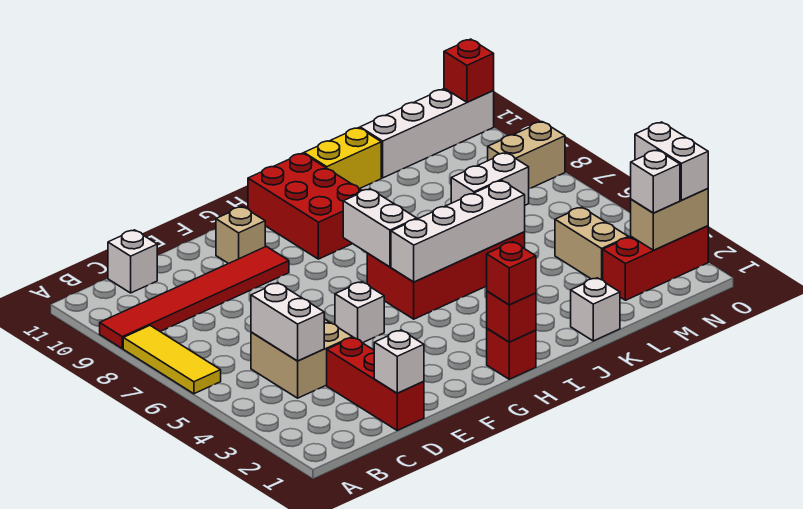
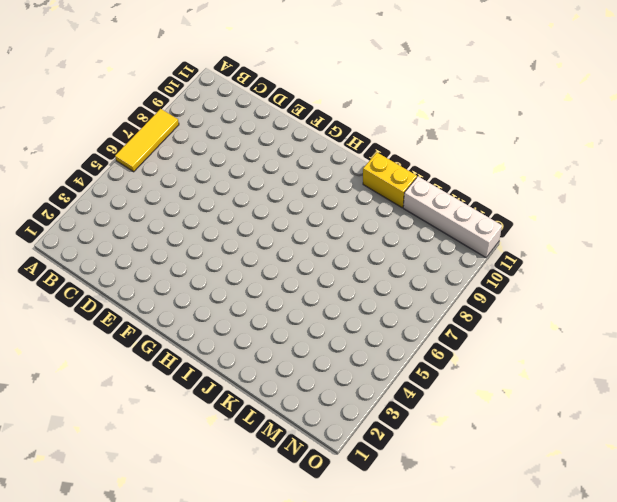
none -> red tile A9:F9 level 1
none -> tan brick C4:D5 level 1
none -> white brick C11 level 1

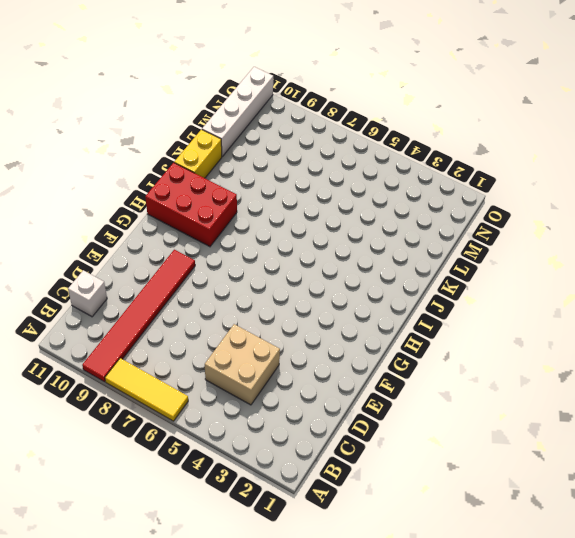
none -> red brick D1:D3 level 1
none -> white brick F5 level 1
none -> tan brick F10 level 1

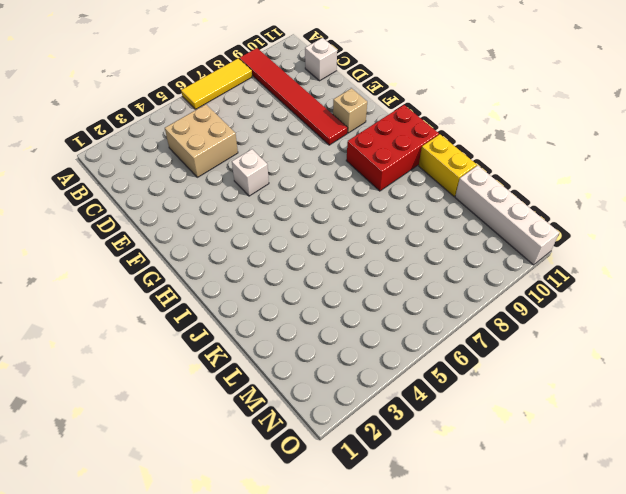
none -> red brick D1:D3 level 1
none -> red brick H1 level 1
none -> red brick H5:K6 level 1

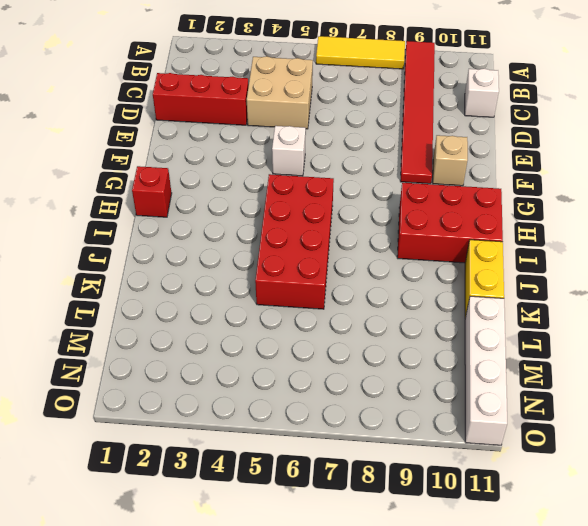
none -> white brick K1 level 1
none -> red brick M2:O2 level 1
none -> tan brick M3:M4 level 1

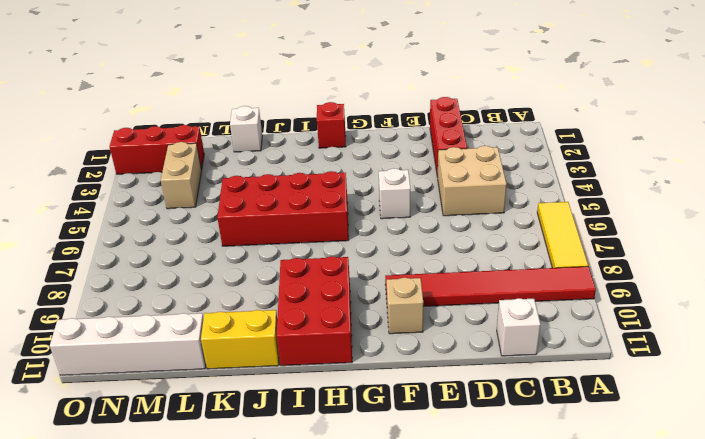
none -> tan brick N8:O8 level 1
none -> white brick C4:C5 level 2
none -> white brick D1 level 2

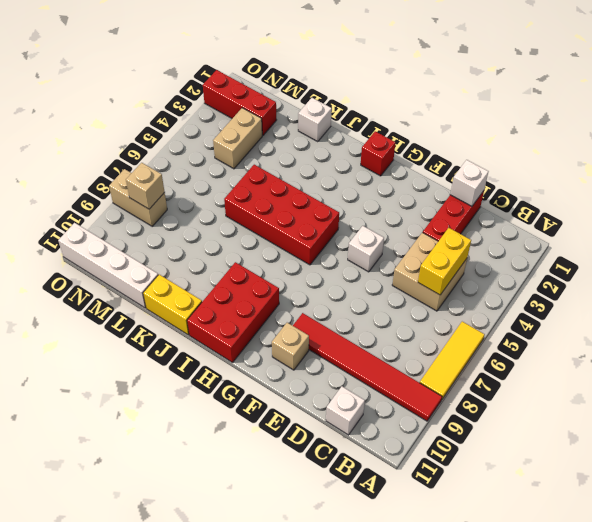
yellow brick C4:C5 level 2 -> white brick C4:C5 level 2
tan brick N8 level 2 -> none
none -> red brick H1 level 2
none -> white brick H5:K5 level 2
none -> white brick H6:H7 level 2

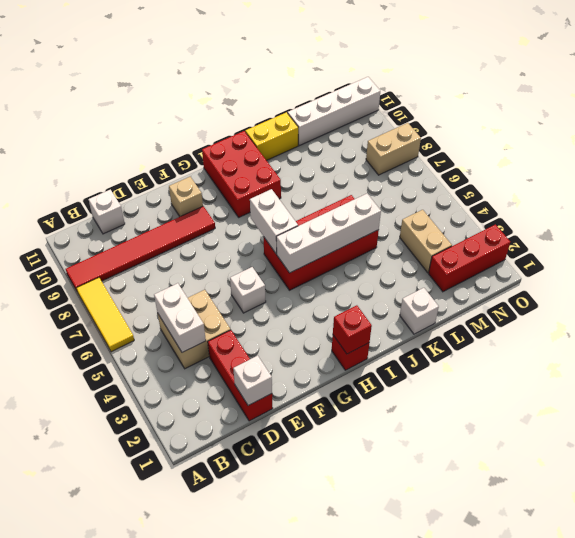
none -> white brick K6:L6 level 2
none -> tan brick N2:O2 level 2
none -> red brick O11 level 2

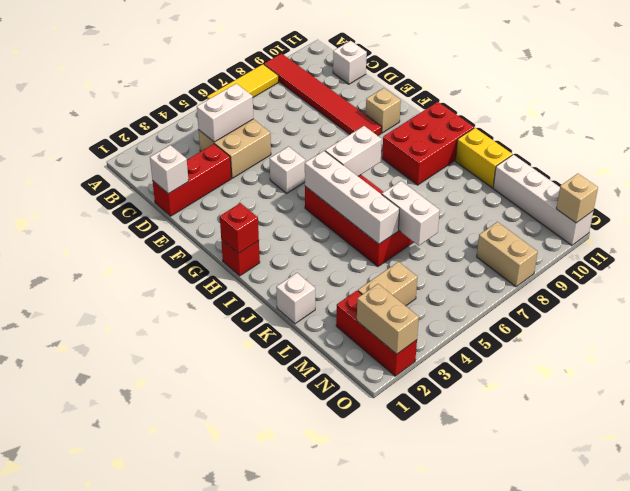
tan brick O11 level 2 -> red brick O11 level 2
none -> red brick H1 level 3
none -> white brick N2 level 3
none -> white brick O2:O3 level 3

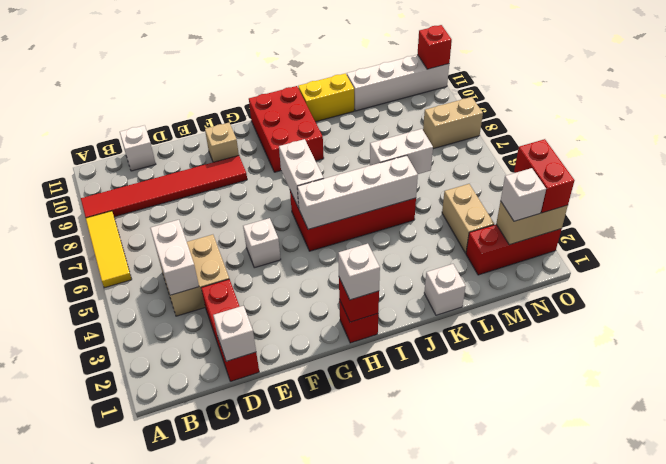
white brick H1 level 3 -> red brick H1 level 3
red brick O2:O3 level 3 -> white brick O2:O3 level 3

